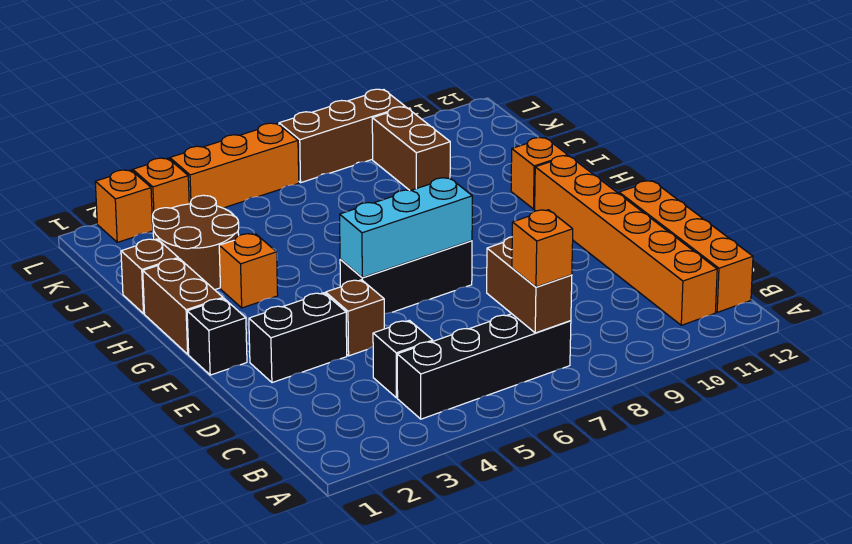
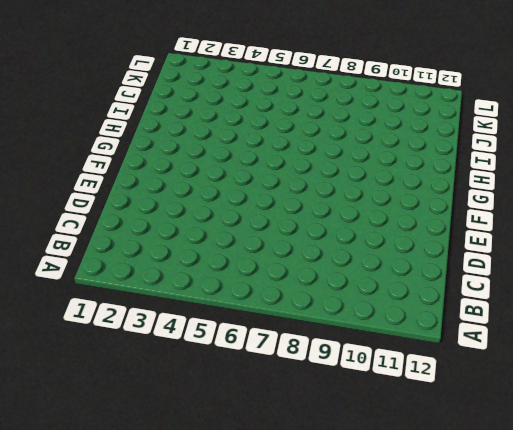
none -> black brick B4:B7 level 1
none -> orange brick B11:G11 level 1
none -> orange brick B12:E12 level 1

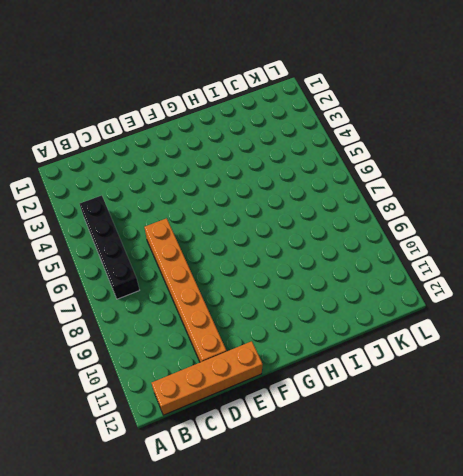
orange brick D6:D11 level 1 -> orange brick B11:G11 level 1
none -> black brick C4 level 1
none -> black brick E2:E3 level 1
none -> brown brick E4 level 1

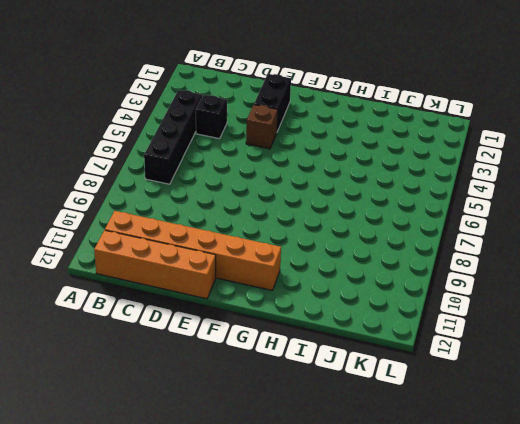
none -> black brick F1 level 1
none -> black brick F5:F7 level 1
none -> brown brick G1:H1 level 1

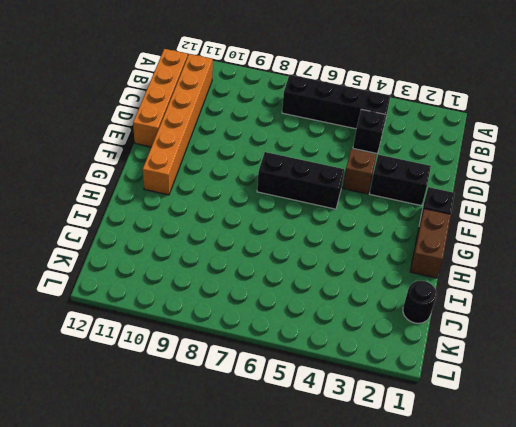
black round brick J1 level 1 -> none
none -> orange brick H3 level 1
none -> orange brick H11 level 1
none -> brown brick I1 level 1

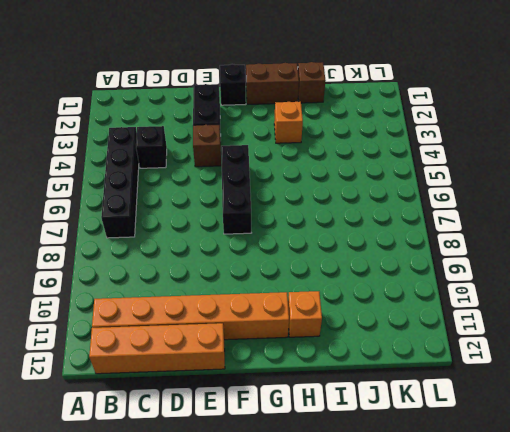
none -> brown round brick I2:J3 level 1
none -> brown brick J9:K9 level 1
none -> orange brick L2 level 1

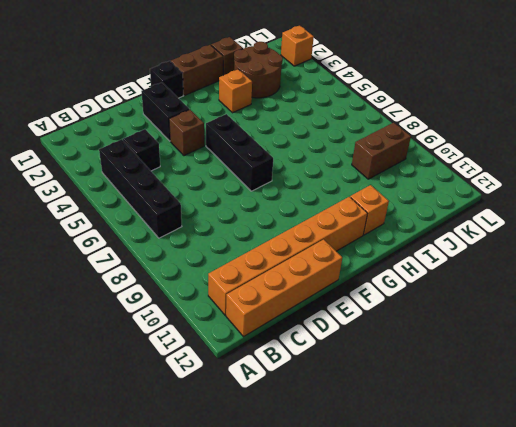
none -> orange brick L3 level 1
none -> orange brick L4:L6 level 1
none -> brown brick L7:L9 level 1

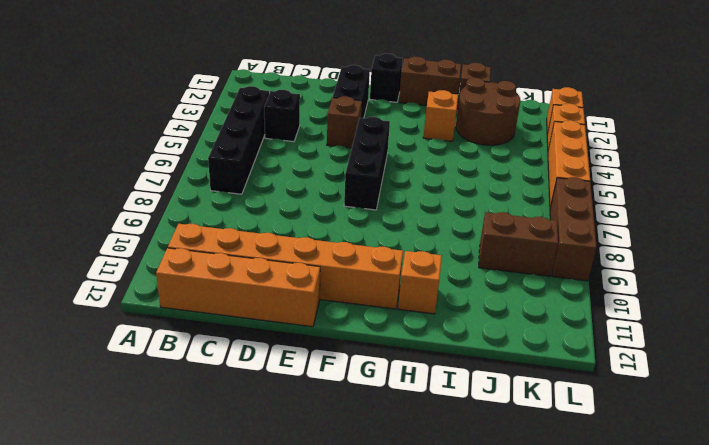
none -> brown brick B7:C7 level 2
none -> cyan brick F5:F7 level 2
none -> orange brick B7 level 3

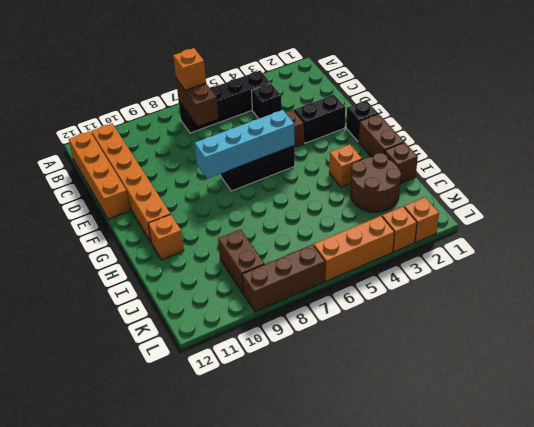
cyan brick F5:F8 level 2 -> cyan brick F5:F7 level 2

